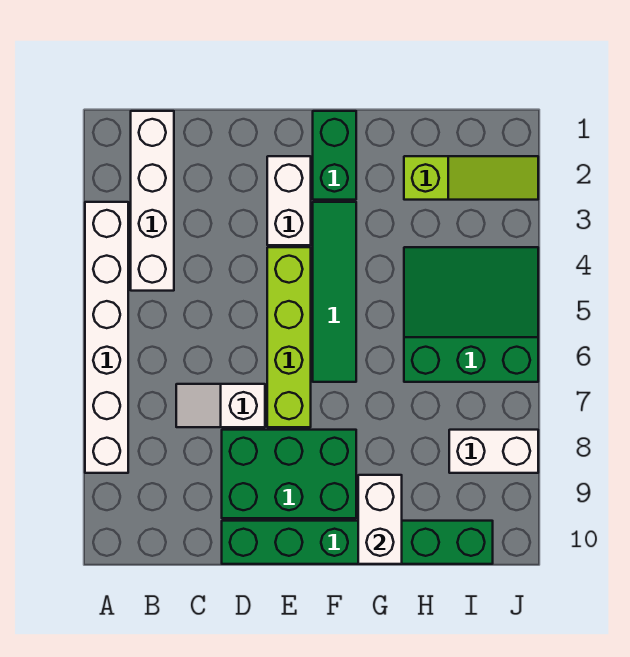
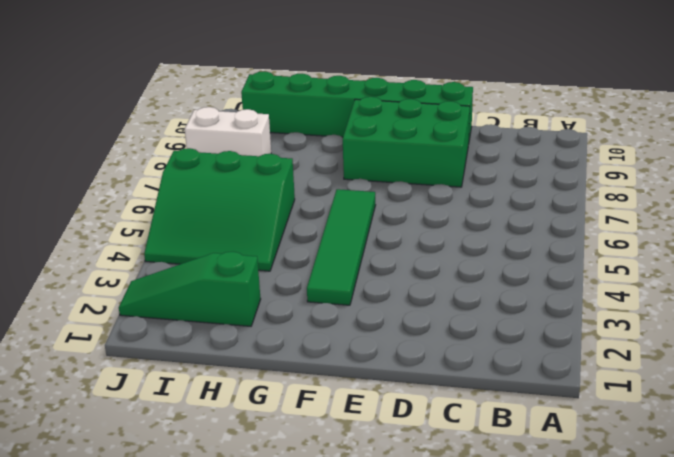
green slope H2:J2 level 1 top H -> lime slope H2:J2 level 1 top H
none -> white brick A3:A8 level 1
none -> white brick B1:B4 level 1
none -> white slope C7:D7 level 1 top D

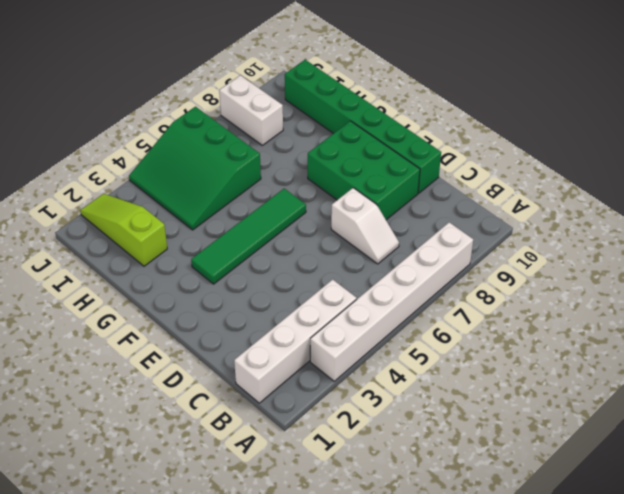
none -> white brick E2:E3 level 1
none -> lime brick E4:E7 level 1
none -> green brick F1:F2 level 1

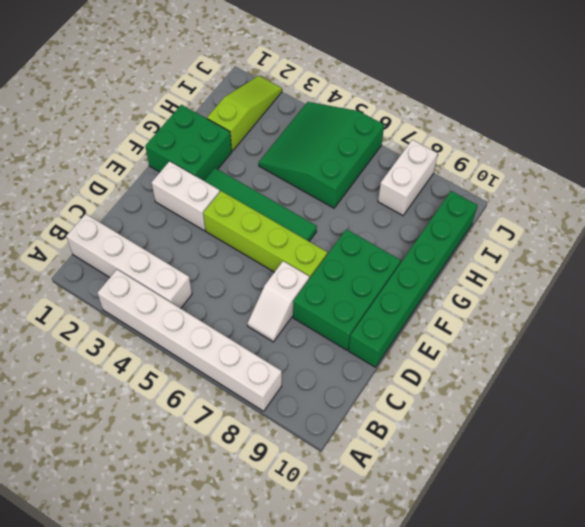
green brick F1:G2 level 1 -> green brick F1:F2 level 1
none -> white brick G9:G10 level 2

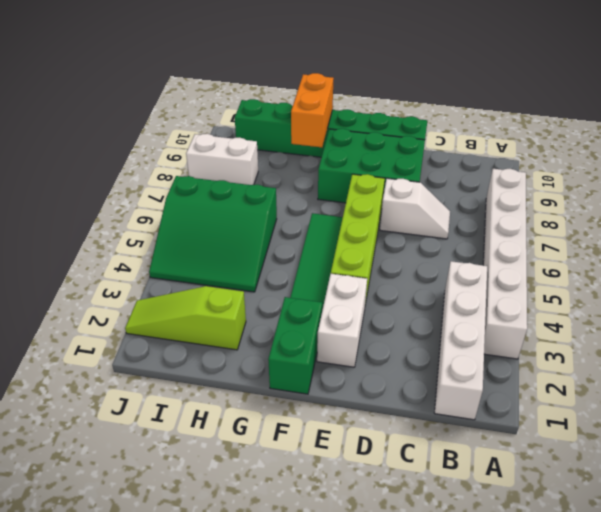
orange brick G9:G10 level 2 -> white brick G9:G10 level 2

